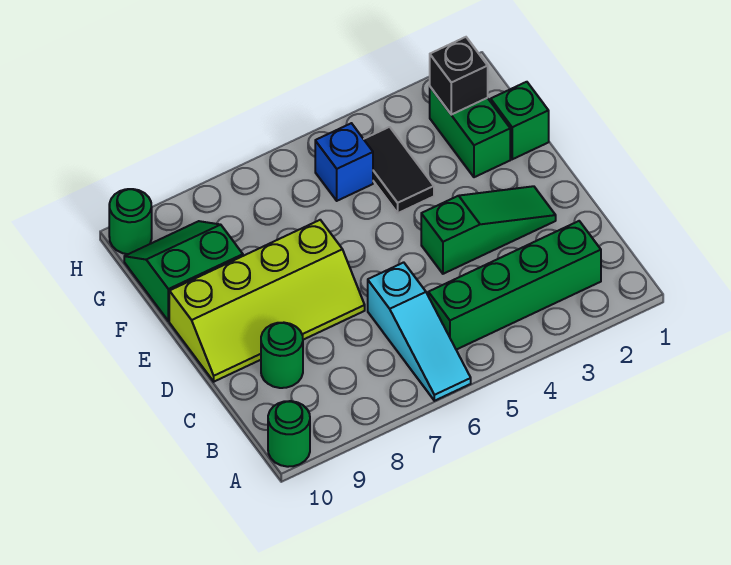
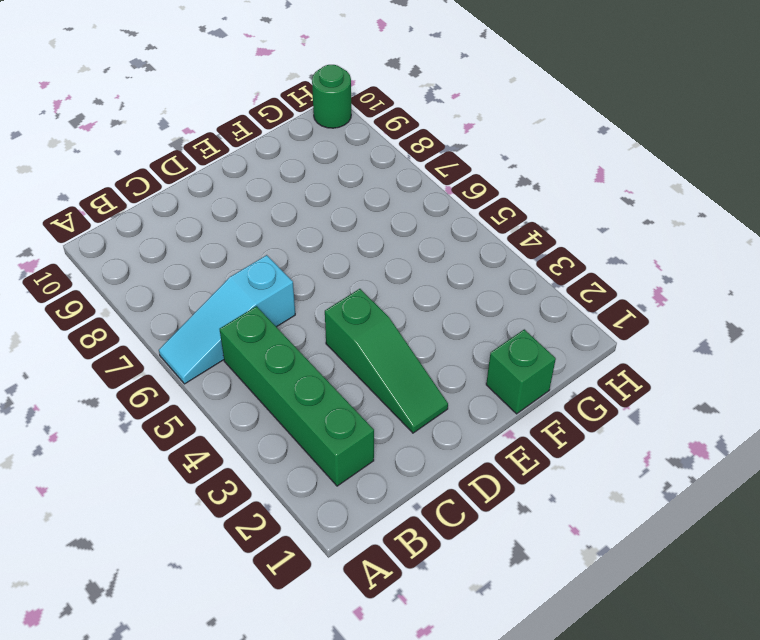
none -> green round brick A10 level 1
none -> green round brick C9 level 1
none -> lime slope D7:E10 level 1 top E

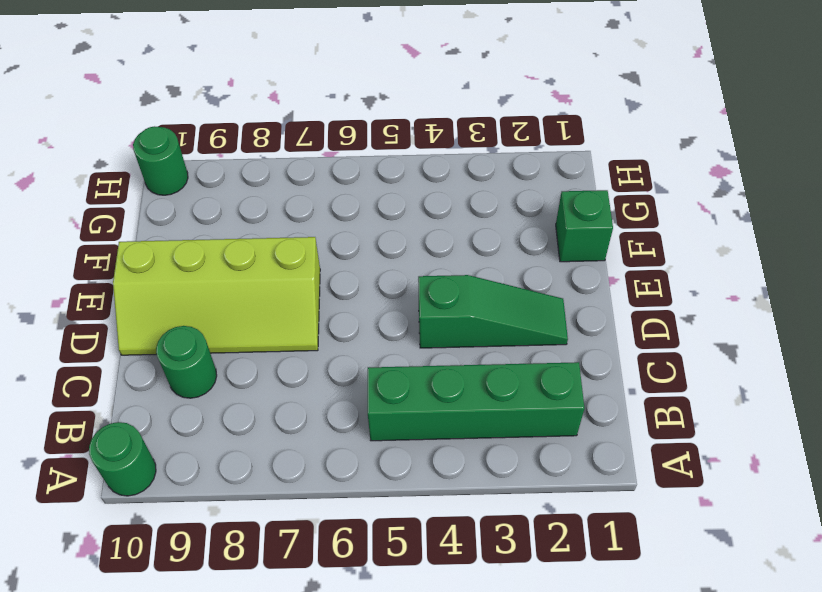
none -> cyan slope A6:C6 level 1 top C
none -> green brick F2:G2 level 1
none -> black tile F4:G4 level 1

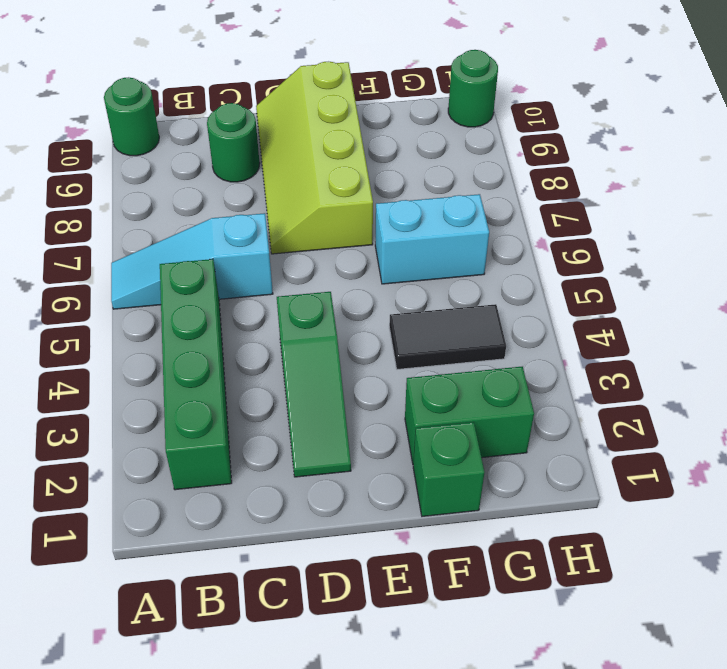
cyan brick F6:G6 level 1 -> none
none -> green slope F9:G10 level 1 top F
none -> blue brick G5 level 1
none -> black brick G2 level 2

